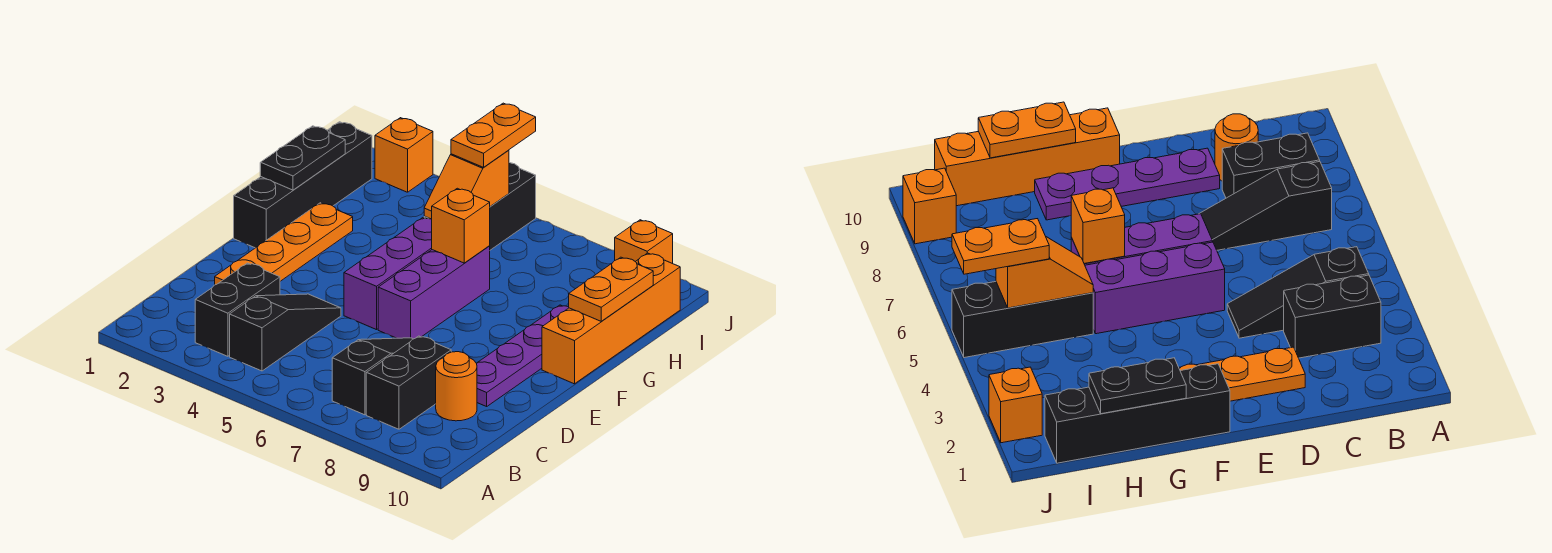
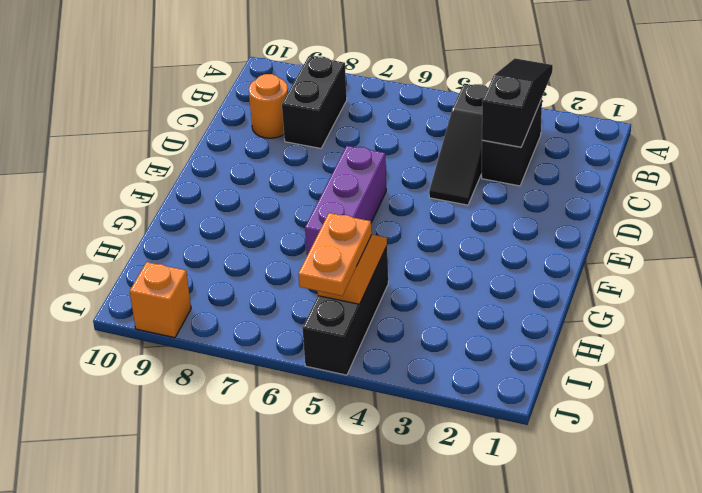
black slope A3:C3 level 2 top C -> black slope B7:D7 level 1 top B
none -> orange plate D2:G2 level 1
none -> purple plate D9:G9 level 1
none -> purple brick E5:G5 level 1

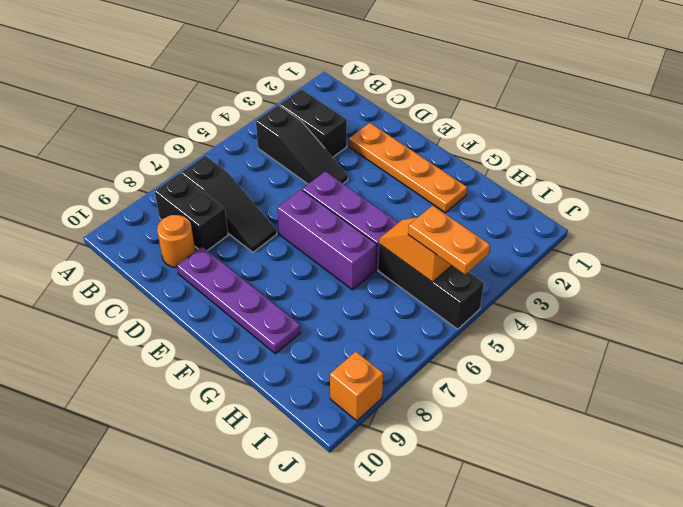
none -> black brick F1:I1 level 1
none -> orange brick F10:I10 level 1
none -> orange brick J2 level 1

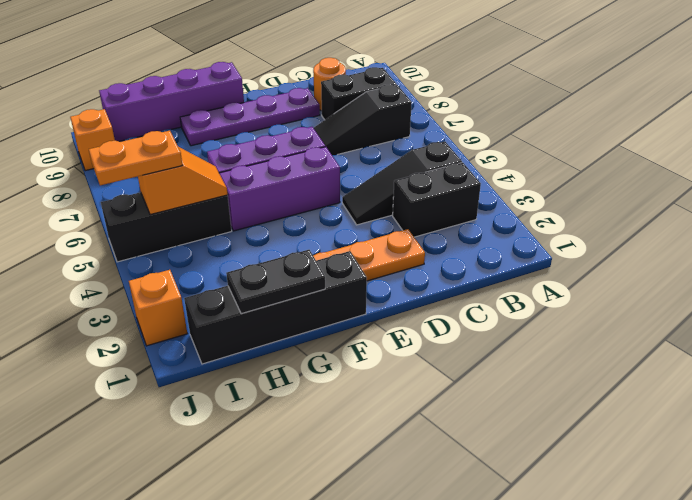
purple brick F10:I10 level 1 -> orange brick F10:I10 level 1
none -> orange brick G6 level 2
none -> orange plate G10:H10 level 2

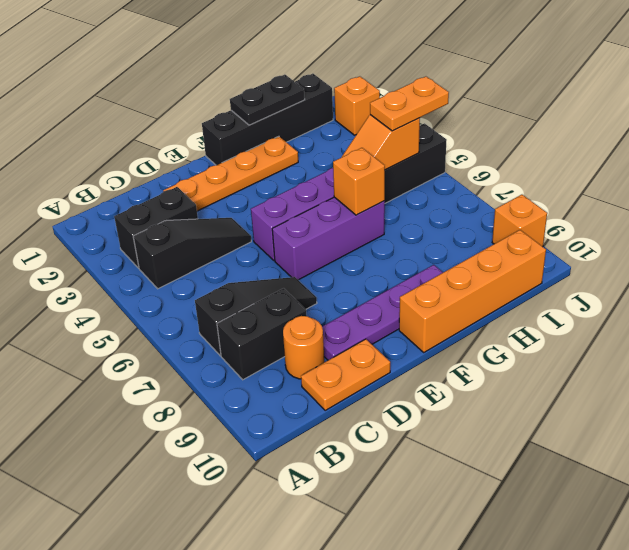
orange plate C10:D10 level 1 -> orange plate G10:H10 level 2

